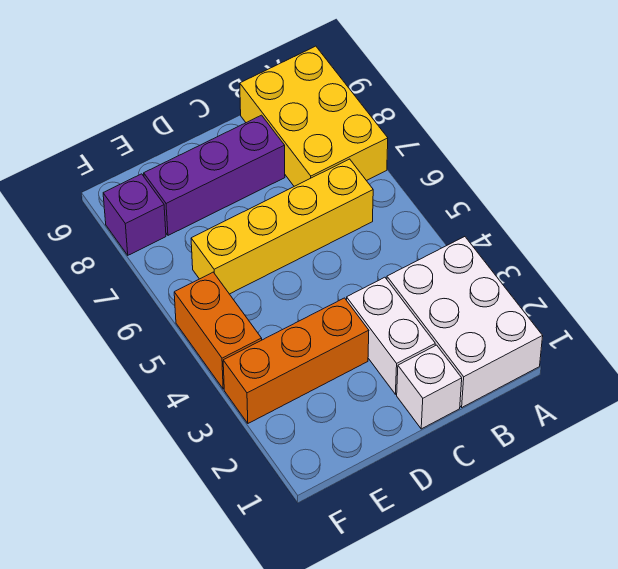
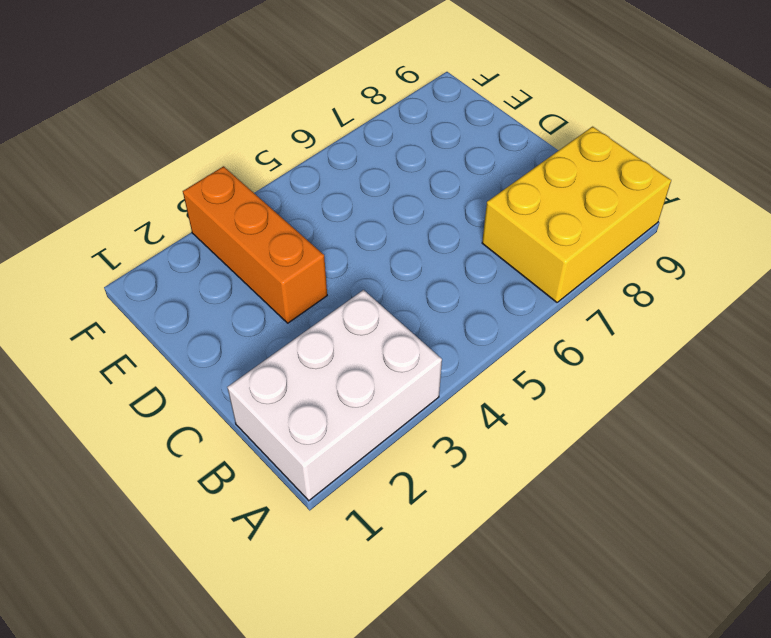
none -> yellow brick B6:E6 level 1
none -> white brick C1 level 1

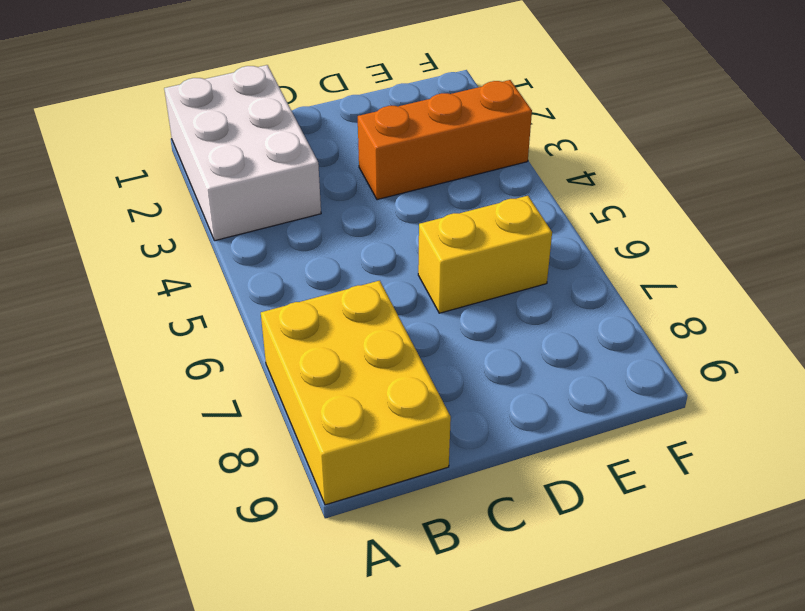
yellow brick D6:E6 level 1 -> yellow brick B6:E6 level 1
none -> white brick C1 level 1
none -> white brick C2:C3 level 1

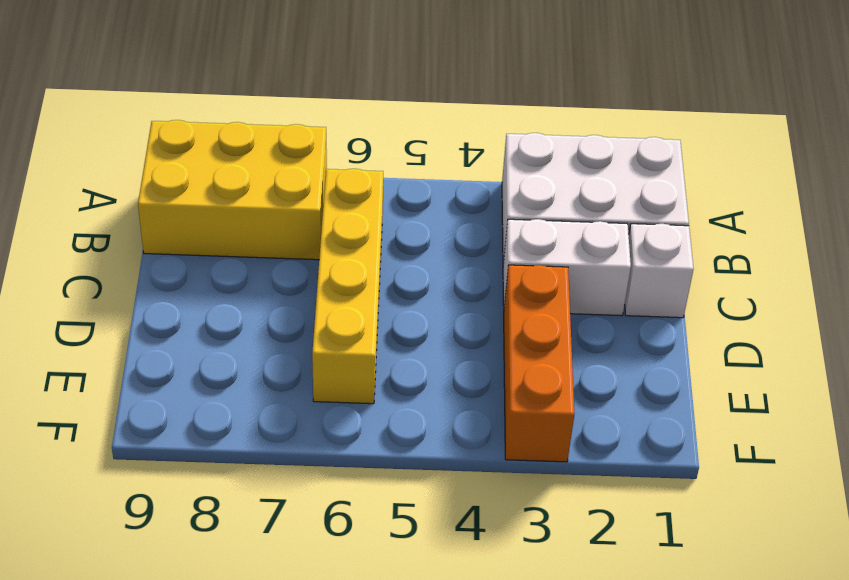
none -> purple brick C8:E8 level 1
none -> orange brick F4:F5 level 1

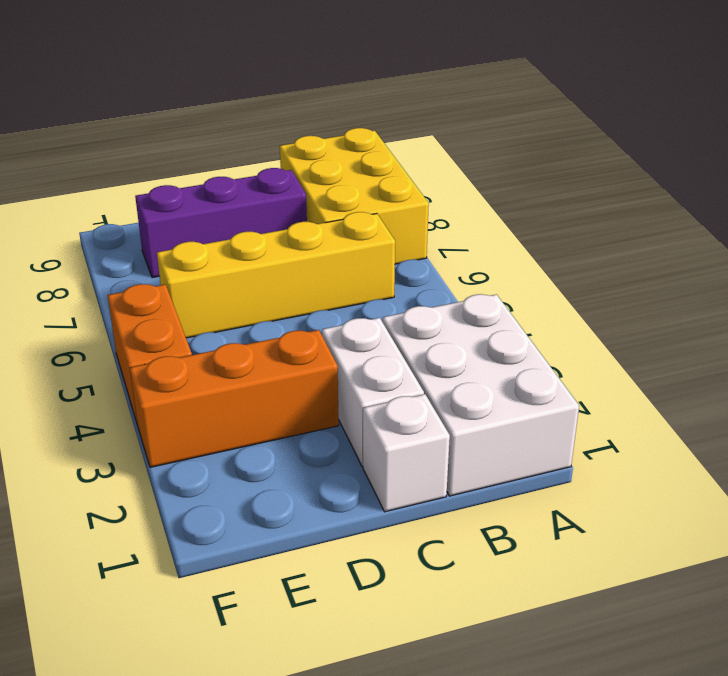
none -> purple brick F8 level 1

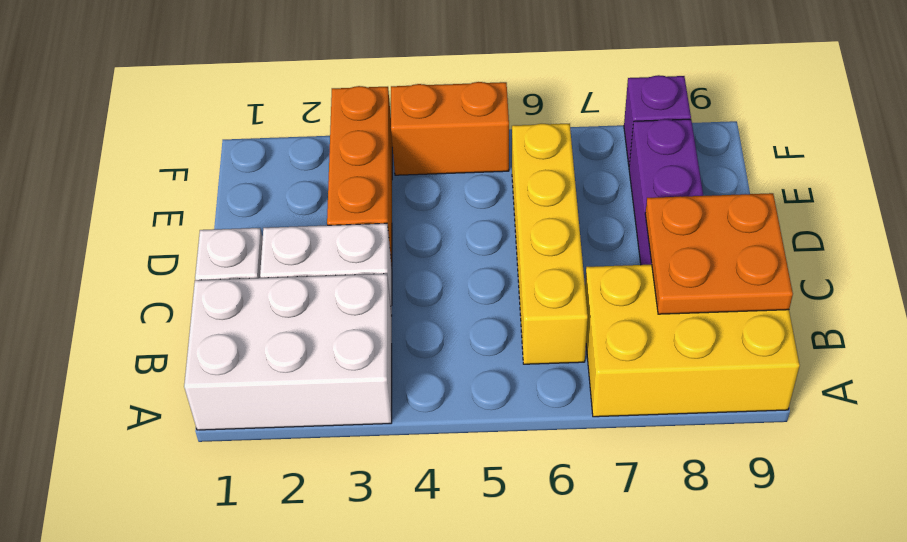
orange plate B8:C9 level 2 -> none

